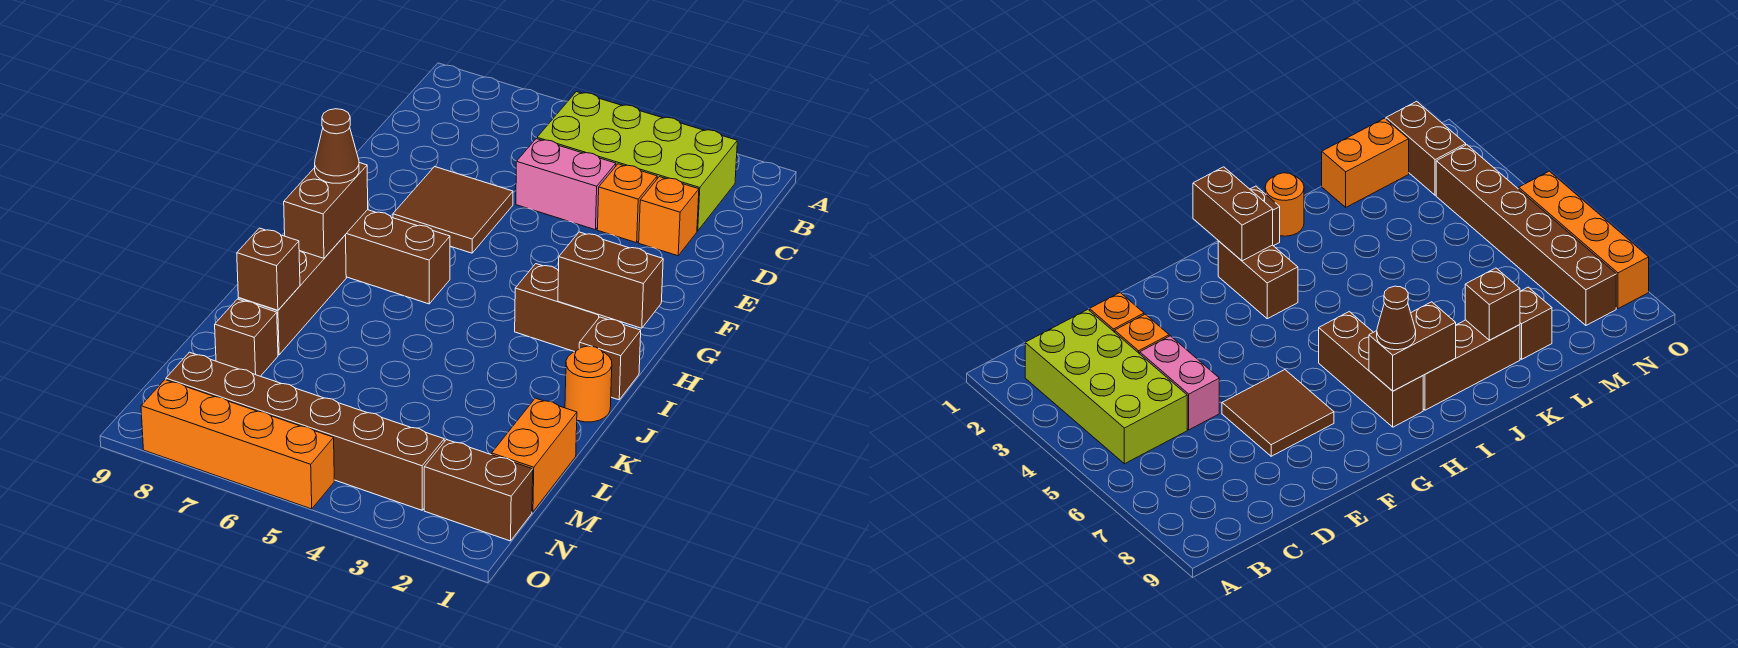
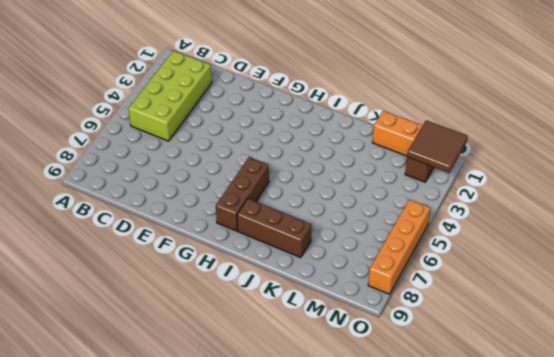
brown tile N1:O2 level 2 -> brown tile E6:F7 level 1
none -> orange brick D2 level 1
none -> orange brick D3 level 1
none -> pink brick D4:D5 level 1

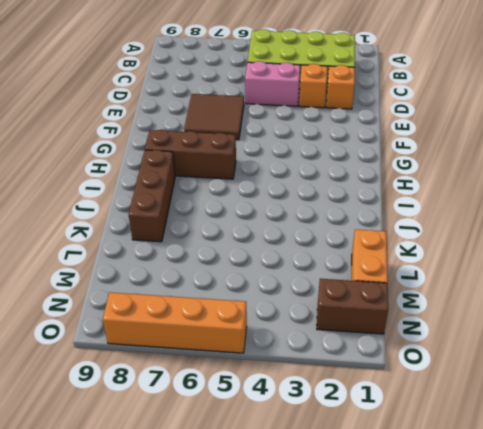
none -> brown brick H2:H3 level 1
none -> brown brick I1 level 1
none -> orange round brick J1 level 1

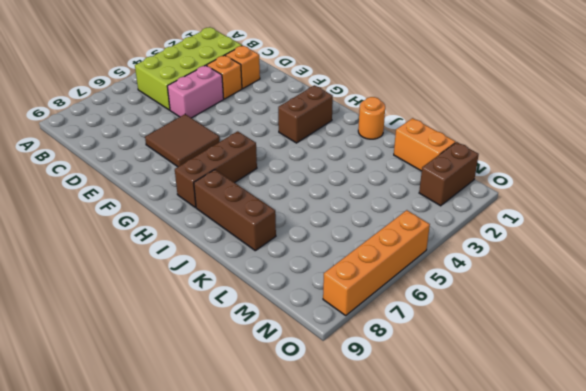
none -> brown brick I1 level 1
none -> brown brick L8 level 1
none -> brown brick N3:N8 level 1

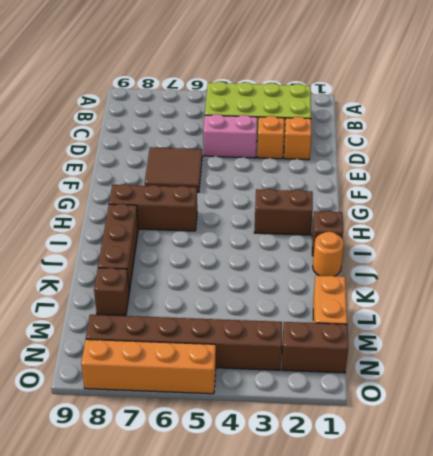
none -> brown brick H1:H2 level 2
none -> brown brick H8:I8 level 2
none -> brown brick K8 level 2

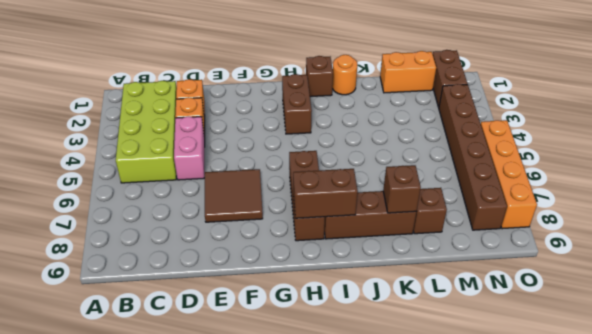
none -> brown brick H1:H2 level 2
none -> brown cone H8 level 3

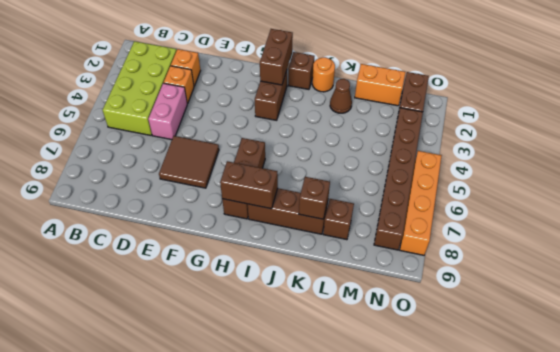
brown cone K2 level 1 -> brown cone H8 level 3

